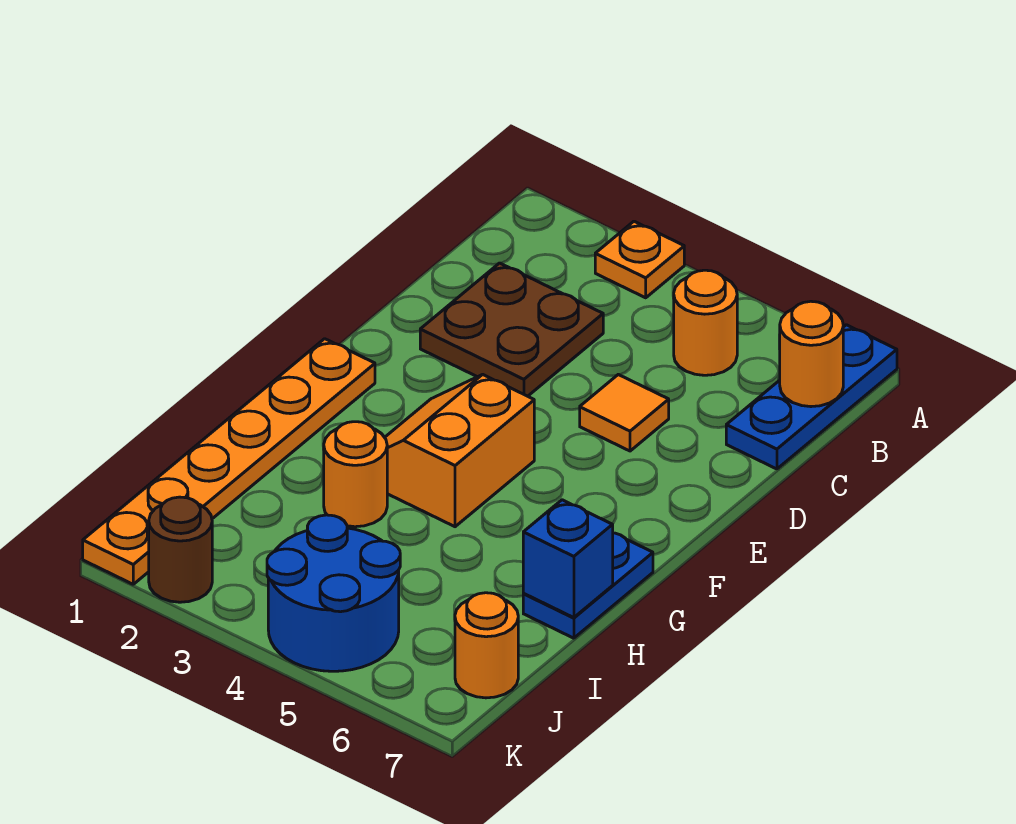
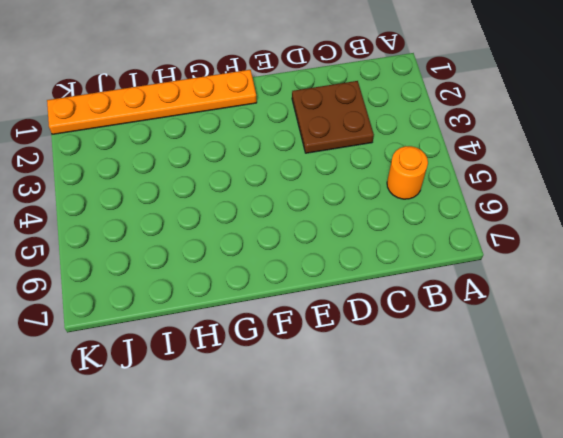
none -> orange plate A3 level 1
none -> blue plate A7:C7 level 1
none -> orange tile D5 level 1

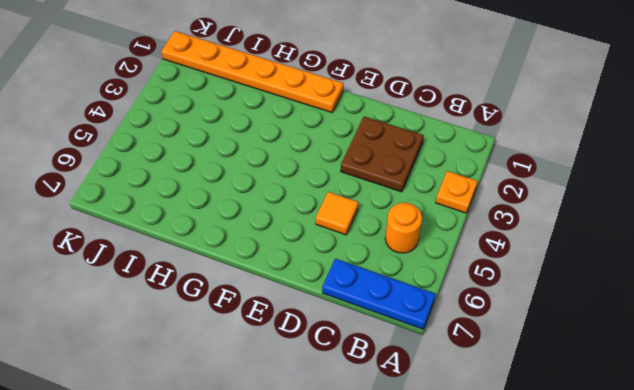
none -> orange slope F3:G4 level 1 top 4
none -> blue plate G7:H7 level 1
none -> orange round brick H3 level 1

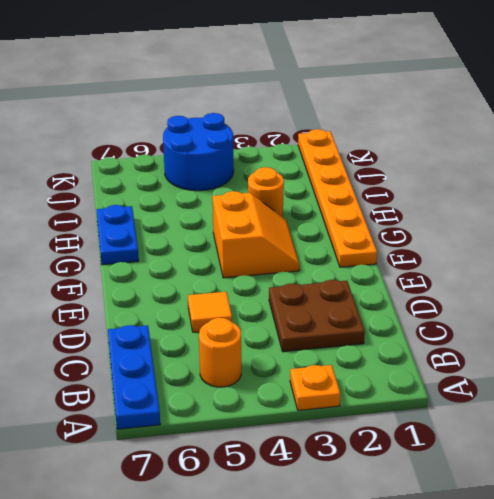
none -> orange round brick J7 level 1
none -> brown round brick K2 level 1
none -> orange round brick B7 level 2

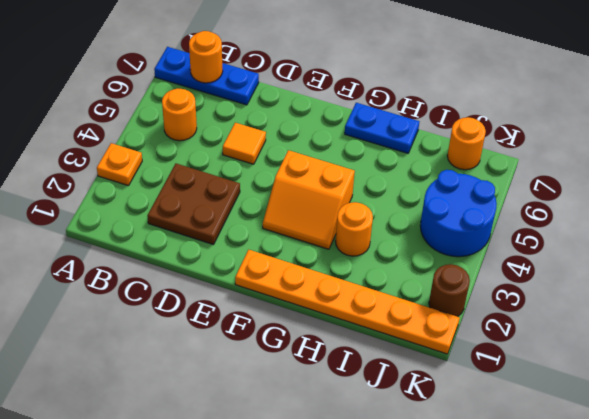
none -> blue brick H7 level 2

